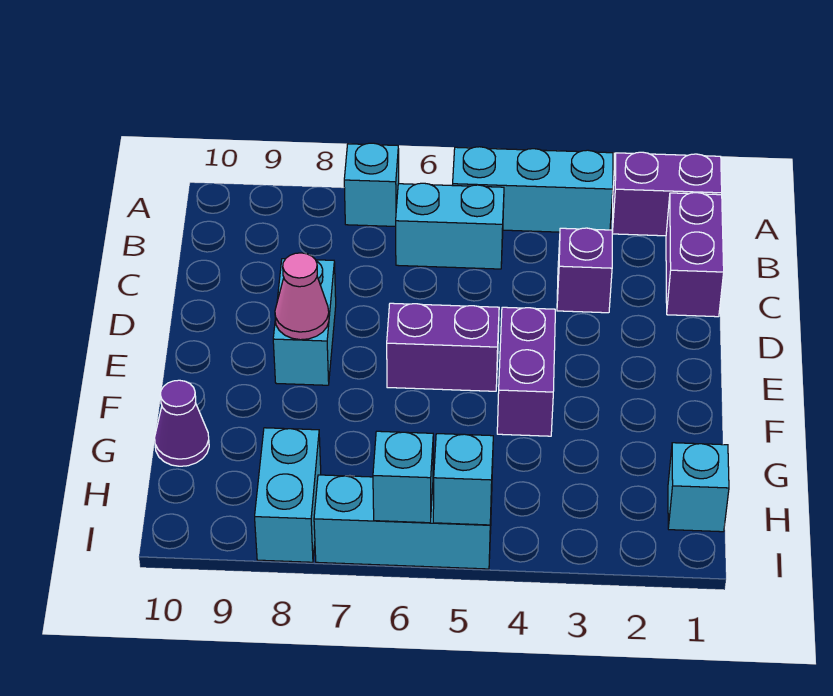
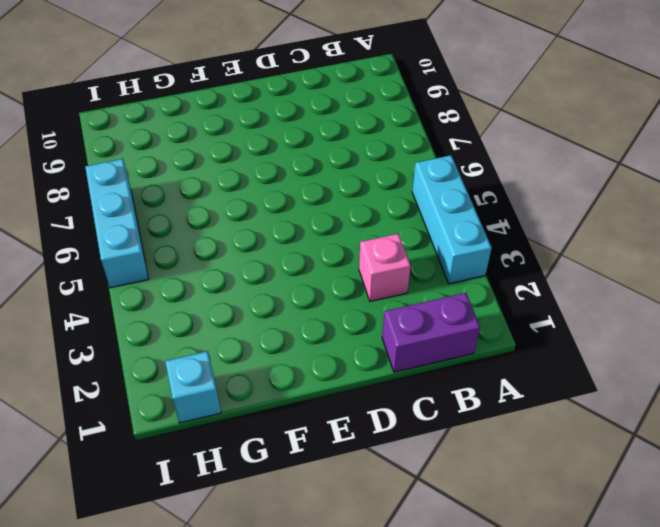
pink brick C3 level 1 -> purple brick C3 level 1
none -> purple brick A1:A2 level 1
none -> cyan brick A7 level 1
none -> cyan brick B5:B6 level 1

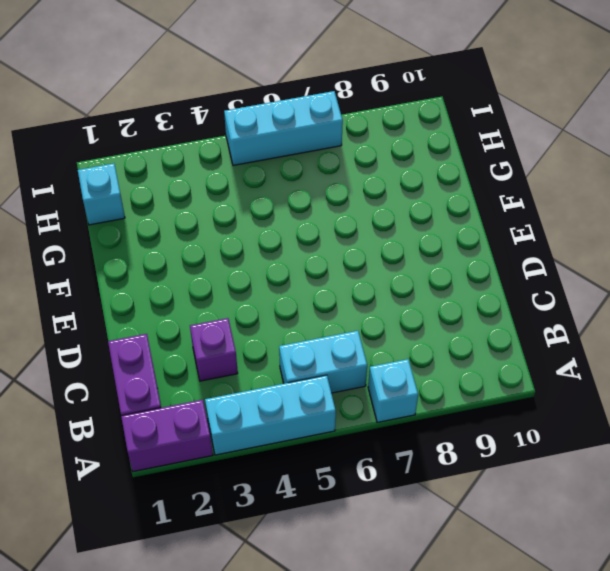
none -> cyan brick D8:E8 level 1
none -> purple brick E4:F4 level 1
none -> purple brick E5:E6 level 1

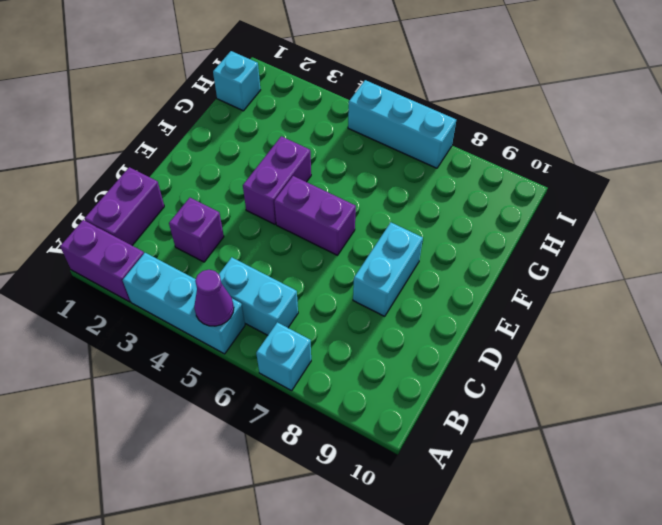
purple cone A5 level 2 -> purple cone G10 level 1
none -> cyan brick H8:I8 level 1
none -> pink cone E8 level 2
none -> cyan brick I5 level 2

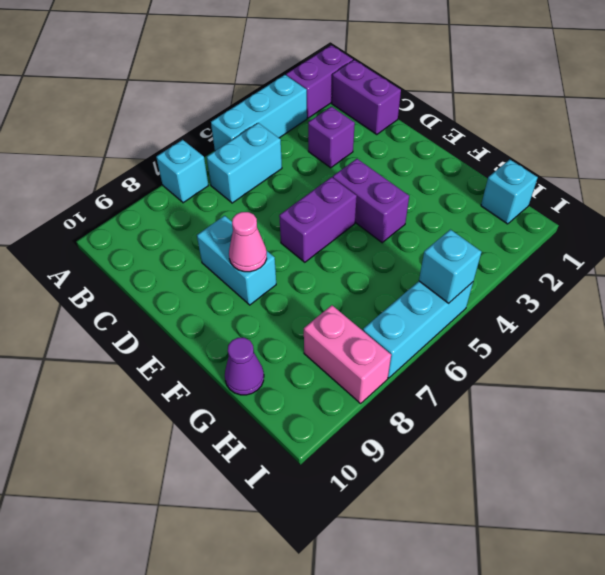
pink brick H8:I8 level 1 -> cyan brick H8:I8 level 1
none -> cyan brick I6 level 2

